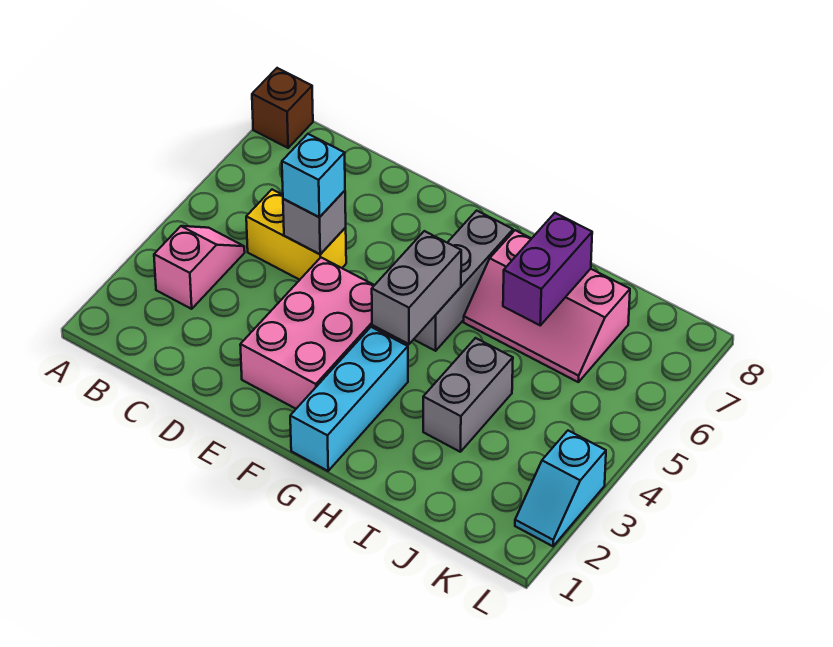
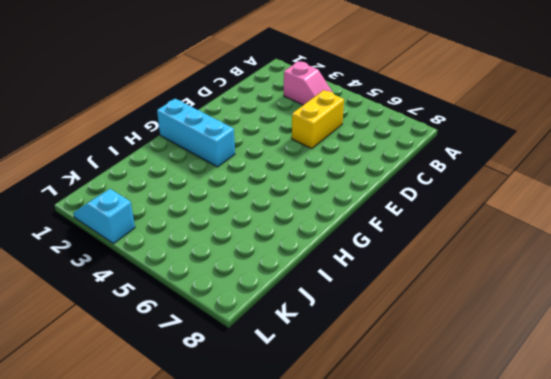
none -> brown brick A8 level 1
none -> pink brick E2:F4 level 1
none -> grey brick G5:G7 level 1

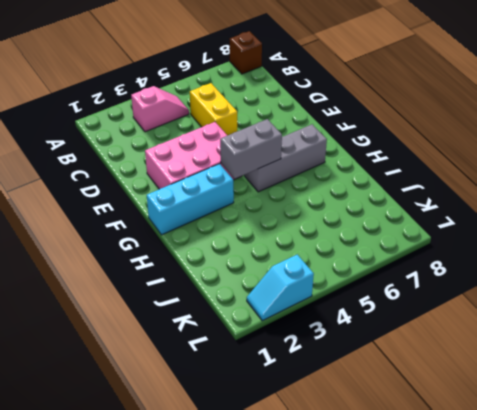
none -> pink slope H6:J7 level 1 top 7
none -> grey brick I3:I4 level 1
none -> grey brick D5 level 2

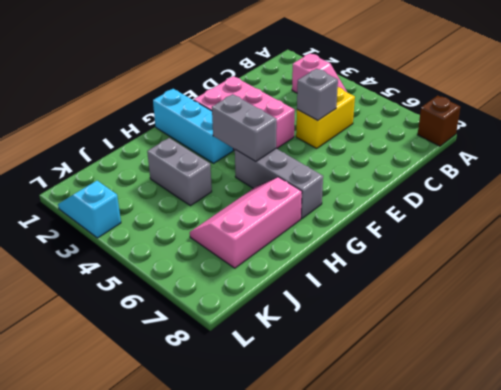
none -> purple brick I6:I7 level 2
none -> cyan brick D5 level 3

